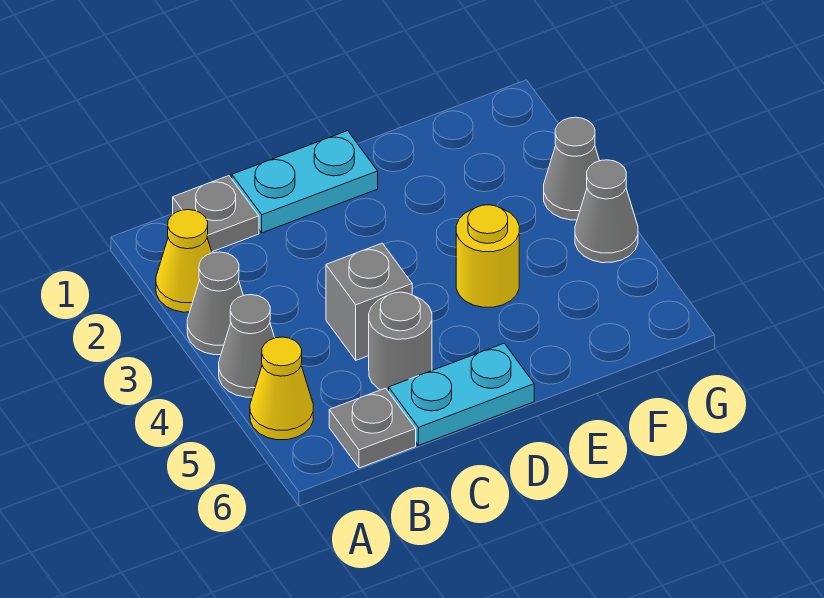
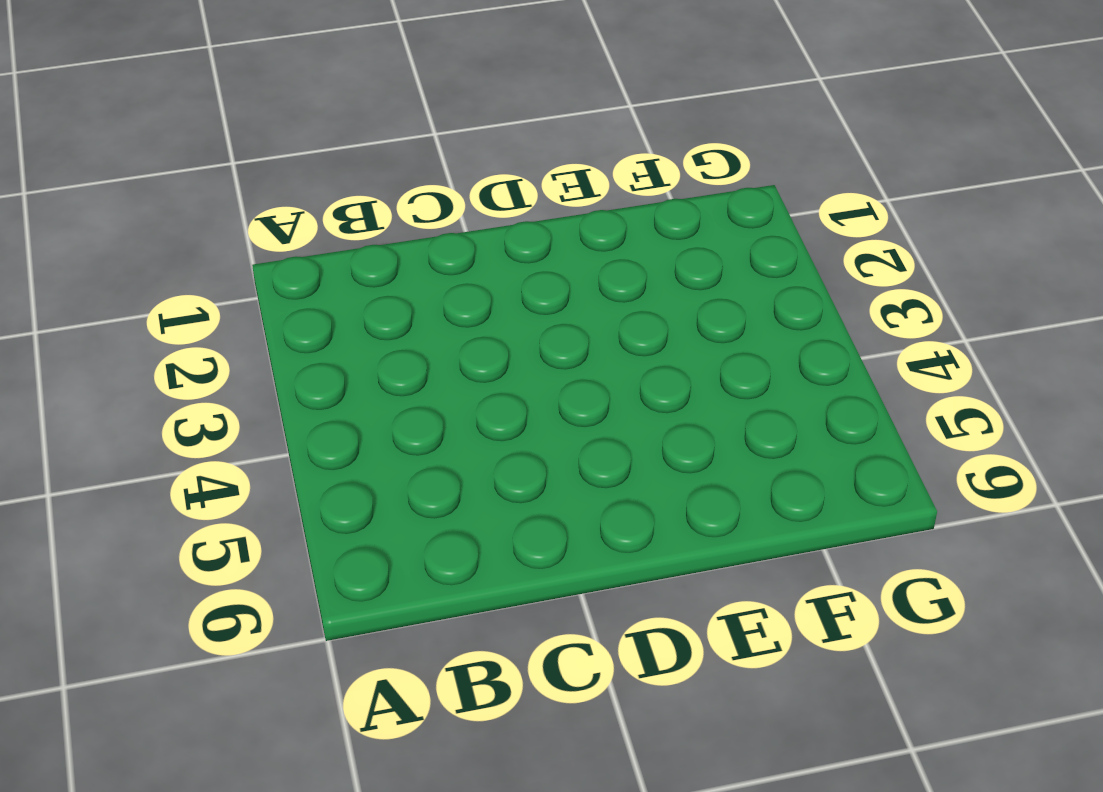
none -> yellow cone A2 level 1
none -> grey cone A3 level 1
none -> grey cone A4 level 1

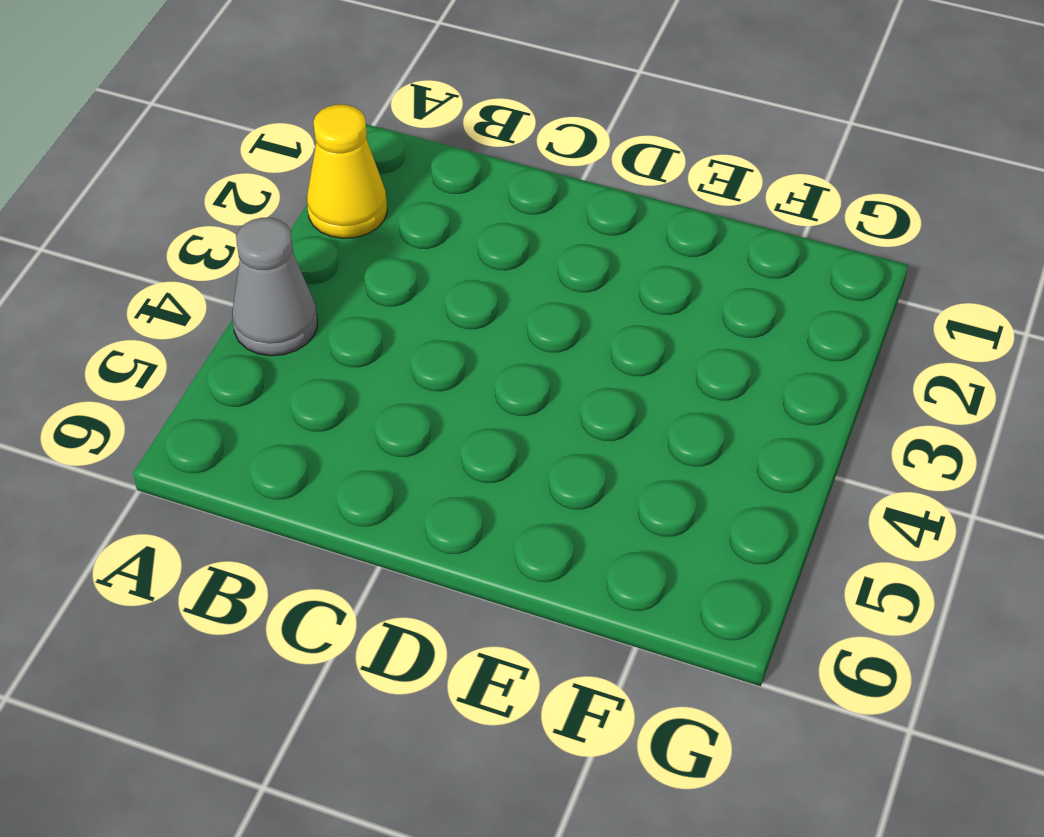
none -> grey cone A3 level 1
none -> yellow cone A5 level 1
none -> grey plate B1 level 1

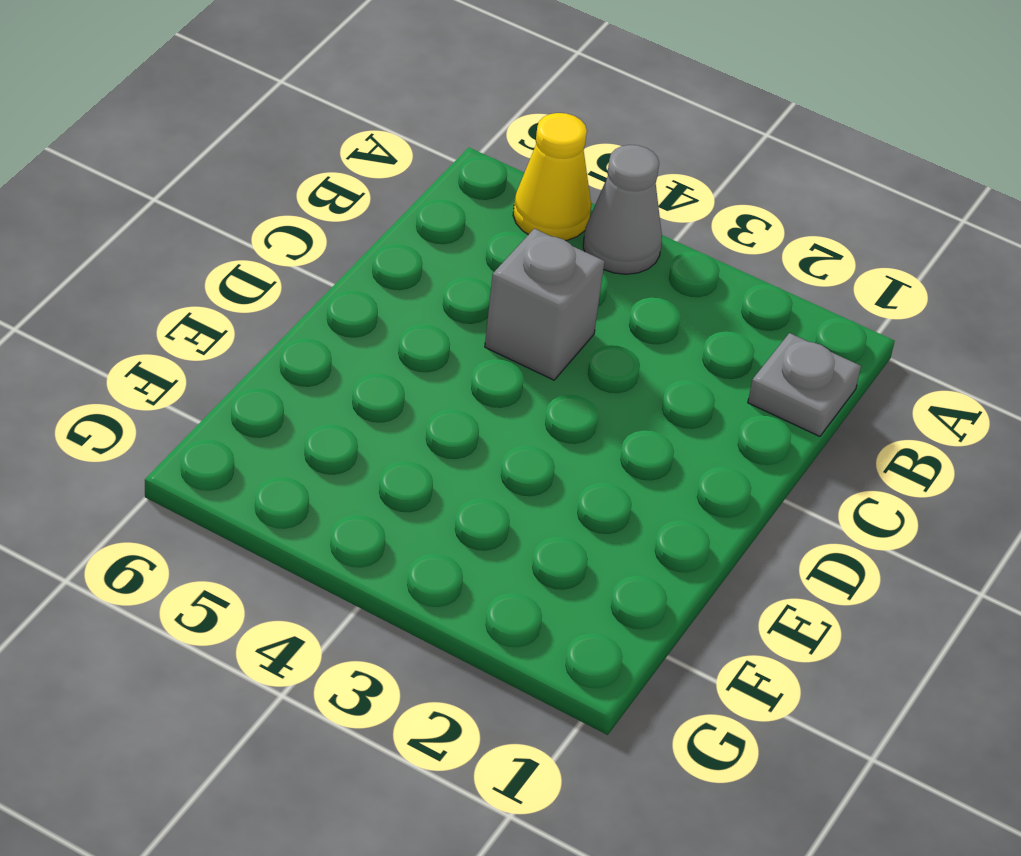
none -> yellow cone A2 level 1
none -> grey cone A3 level 1
none -> grey plate B6 level 1

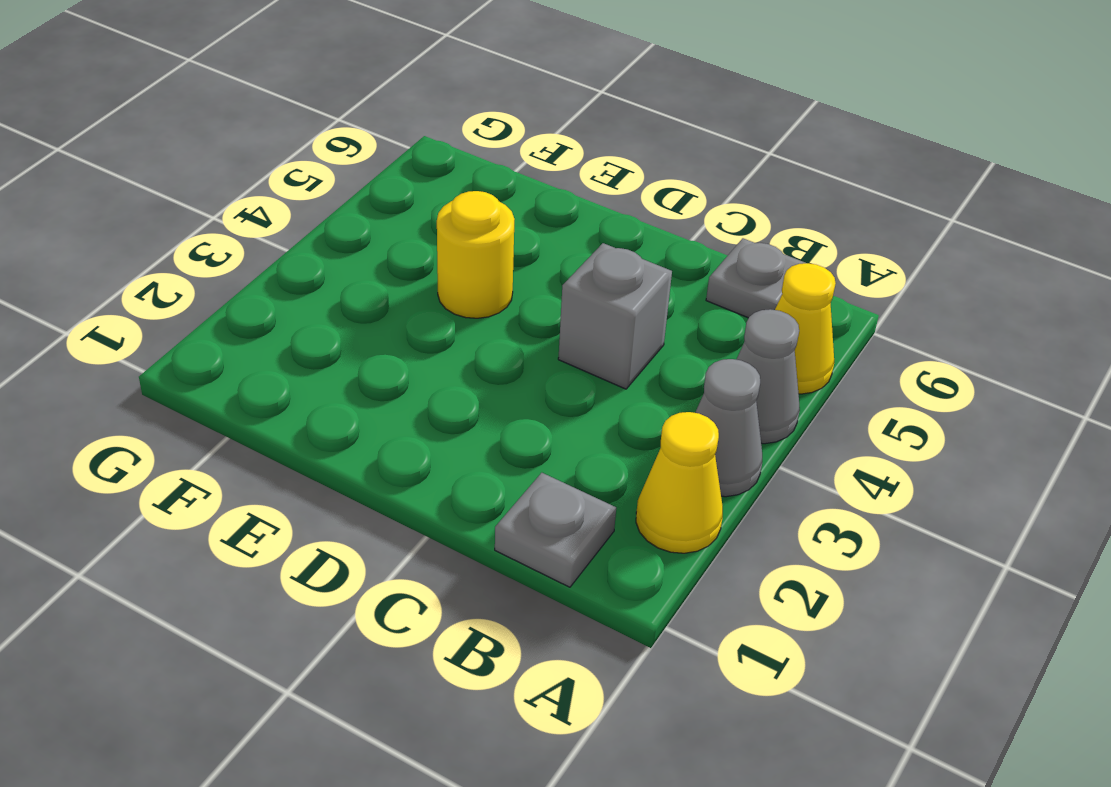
none -> cyan plate C1:D1 level 1
none -> grey round brick C5 level 1
none -> cyan plate C6:D6 level 1

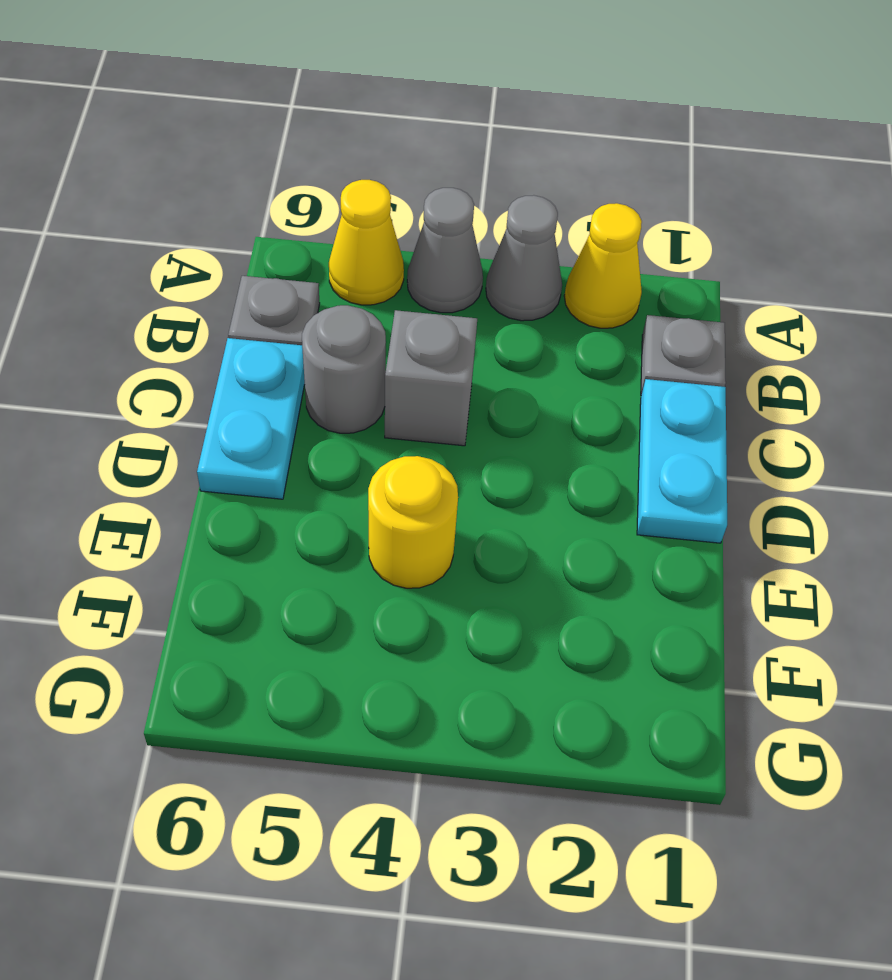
none -> grey cone G3 level 1
none -> grey cone G4 level 1

